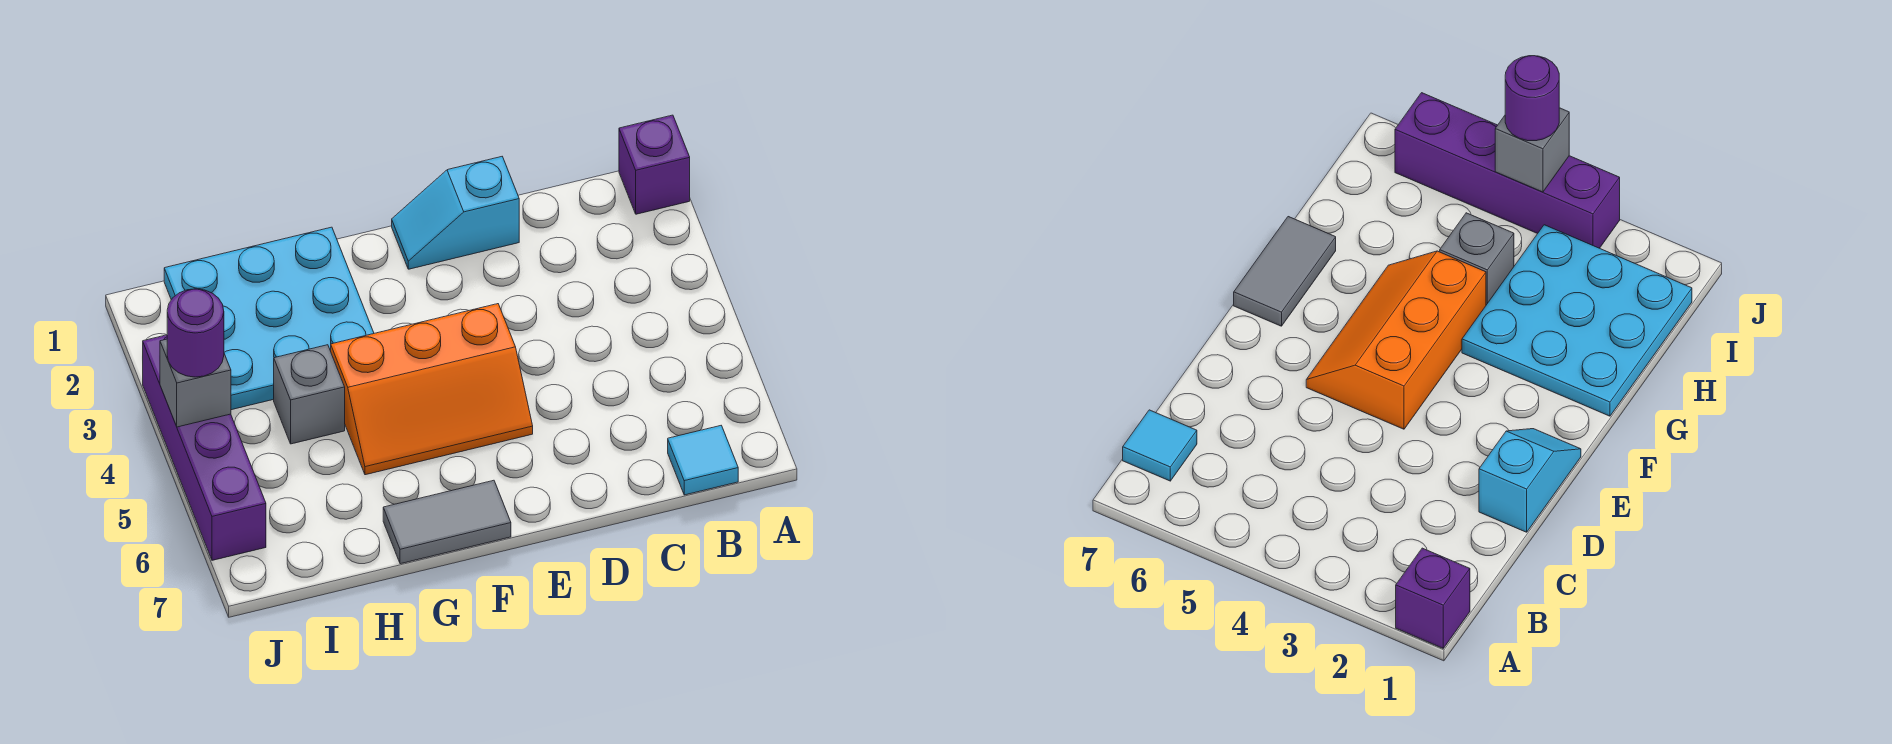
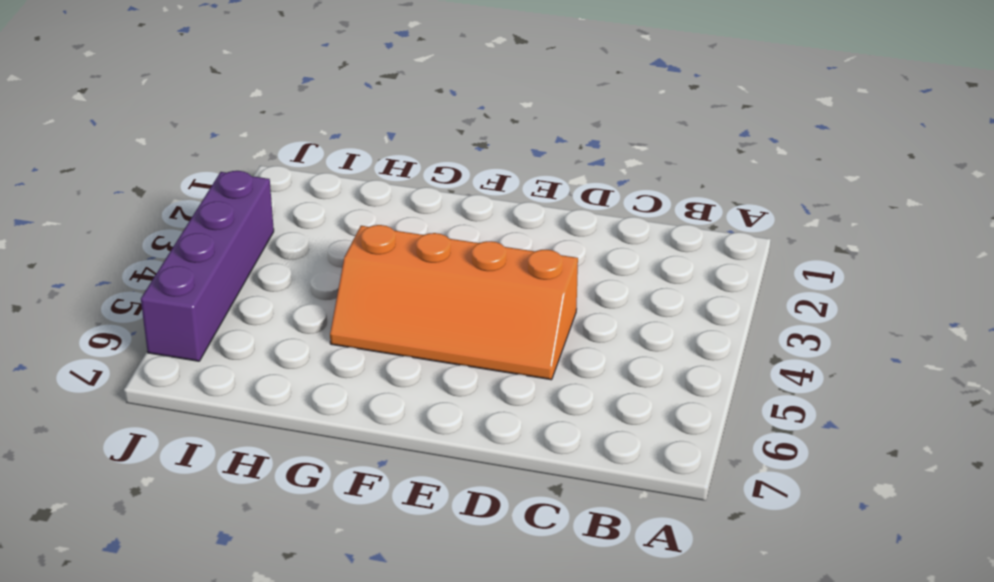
orange slope D4:G5 level 1 top 4 -> orange slope E4:G5 level 1 top 4
none -> purple brick A1 level 1
none -> cyan tile B7 level 1

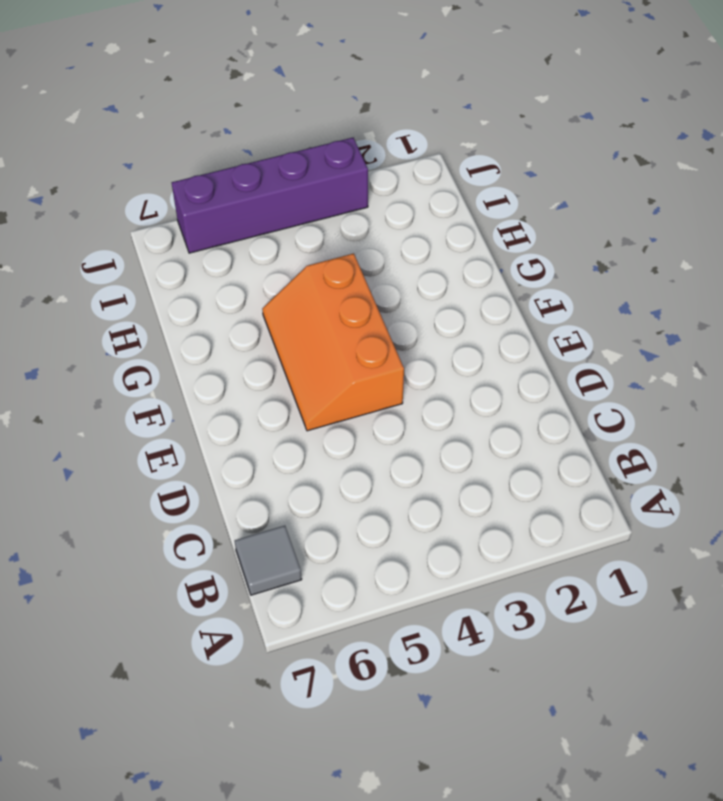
grey tile B7 level 1 -> cyan tile B7 level 1
none -> purple brick A1 level 1
none -> cyan slope D1:E1 level 1 top D

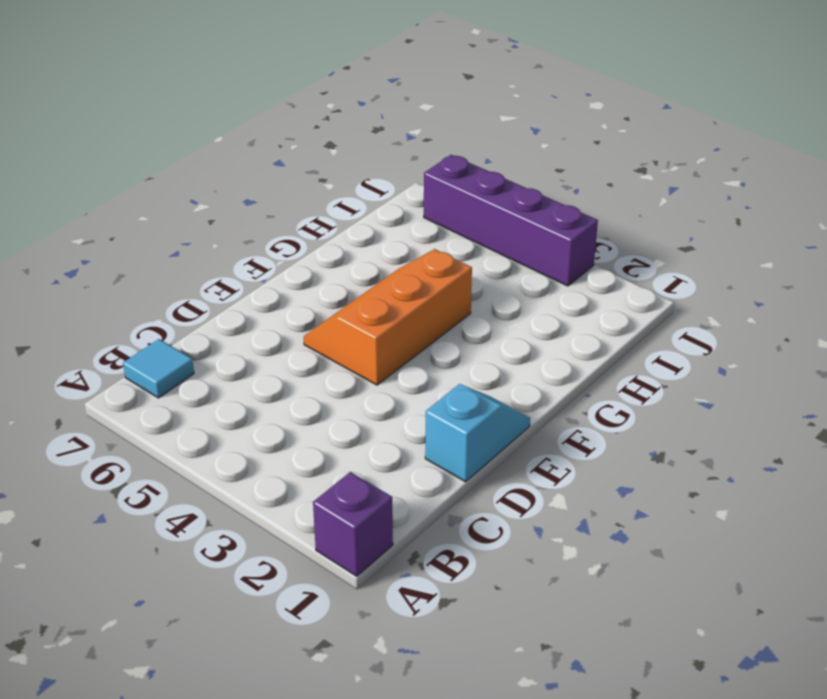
none -> grey tile F7:G7 level 1
none -> cyan plate G1:I3 level 1

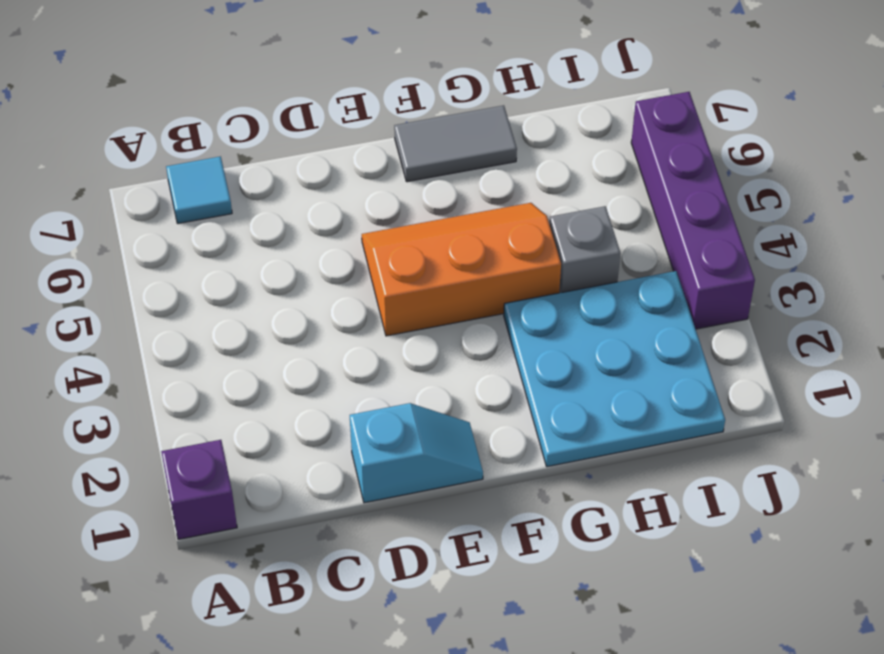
none -> grey brick J4 level 2
none -> purple round brick J4 level 3

